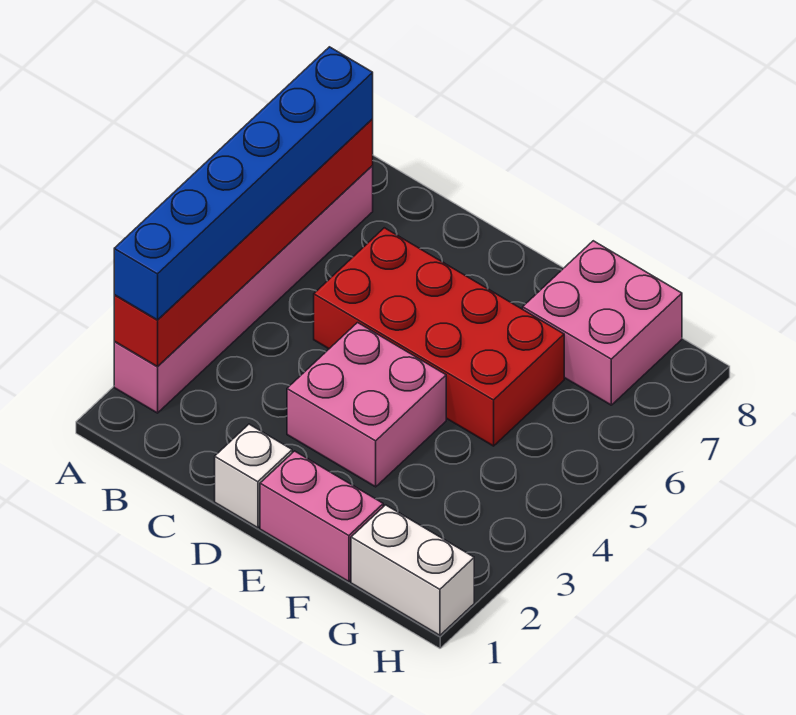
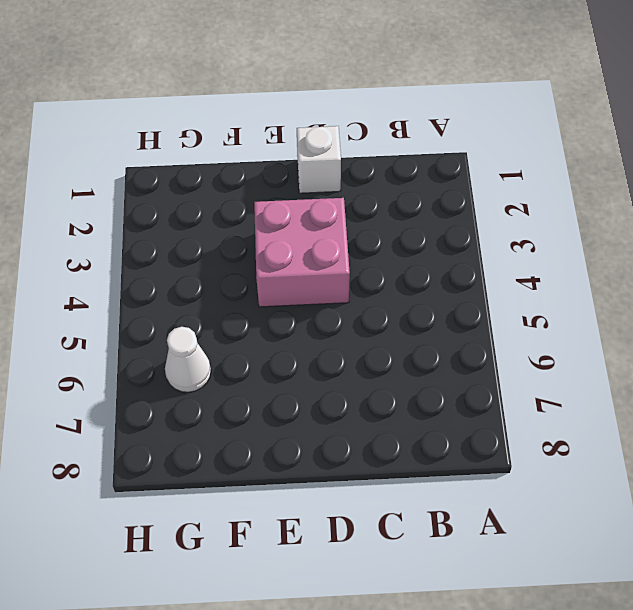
white cone G6 level 1 -> none
none -> pink brick A2:A7 level 1
none -> red brick C5:F6 level 1

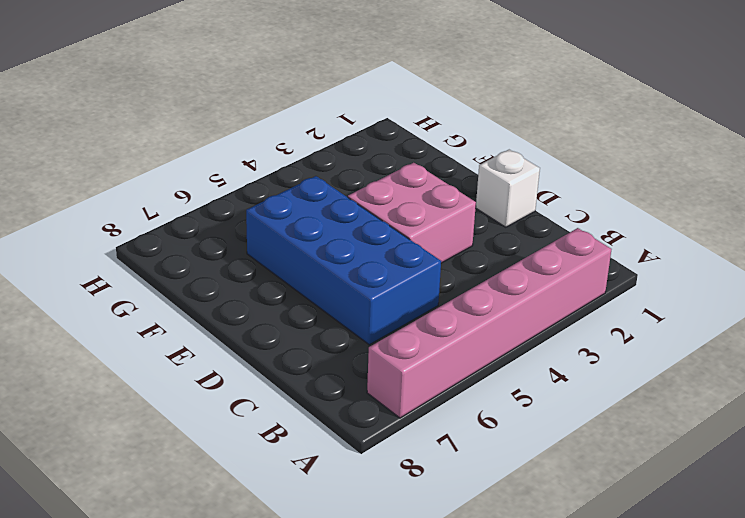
blue brick C5:F6 level 1 -> red brick C5:F6 level 1
none -> pink brick E1:F1 level 1
none -> pink brick F7:G8 level 1

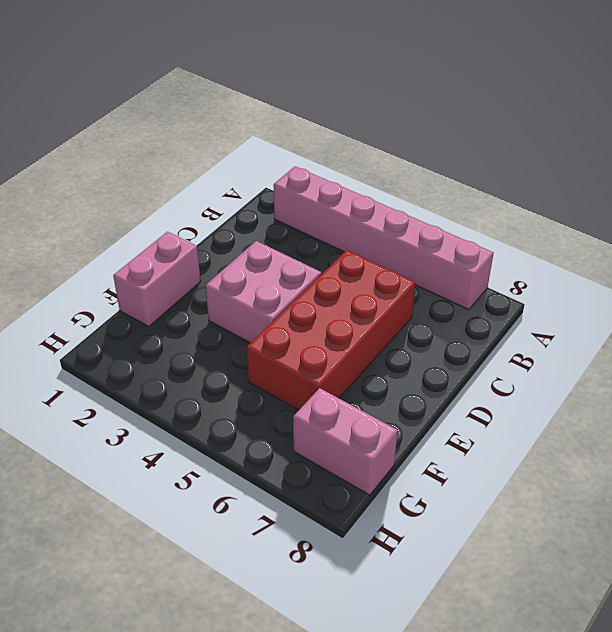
pink brick G7:G8 level 1 -> pink brick F7:G8 level 1
none -> white brick D1 level 1
none -> white brick G1:H1 level 1

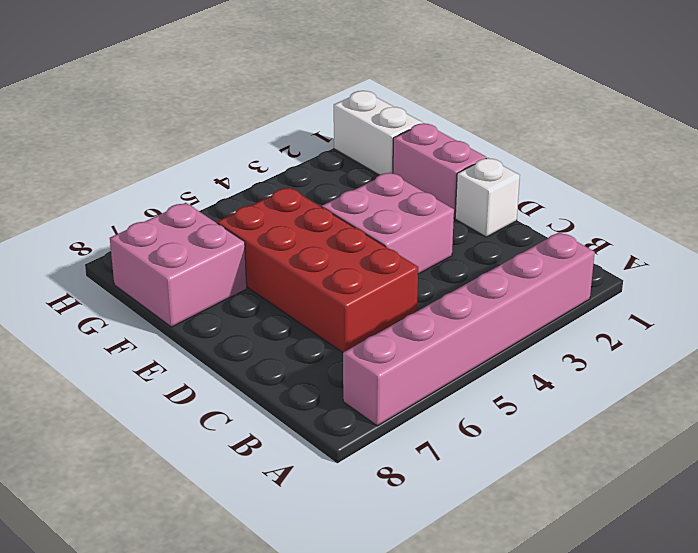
none -> red brick A2:A7 level 2
none -> blue brick A2:A7 level 3

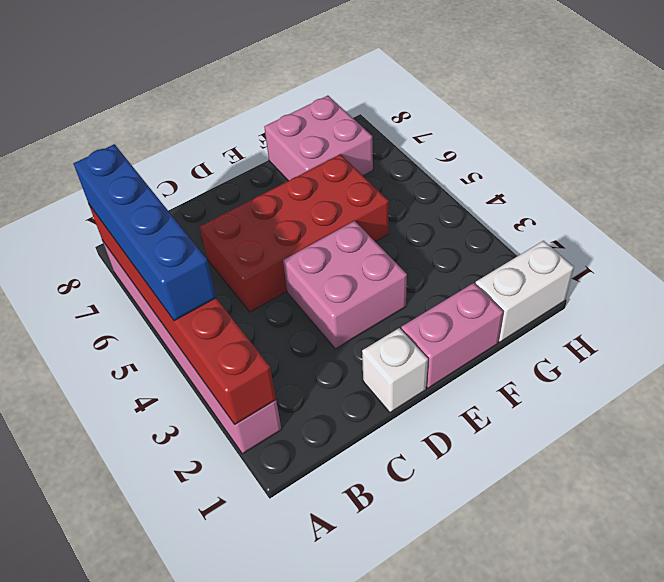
blue brick A4:A7 level 3 -> blue brick A2:A7 level 3

